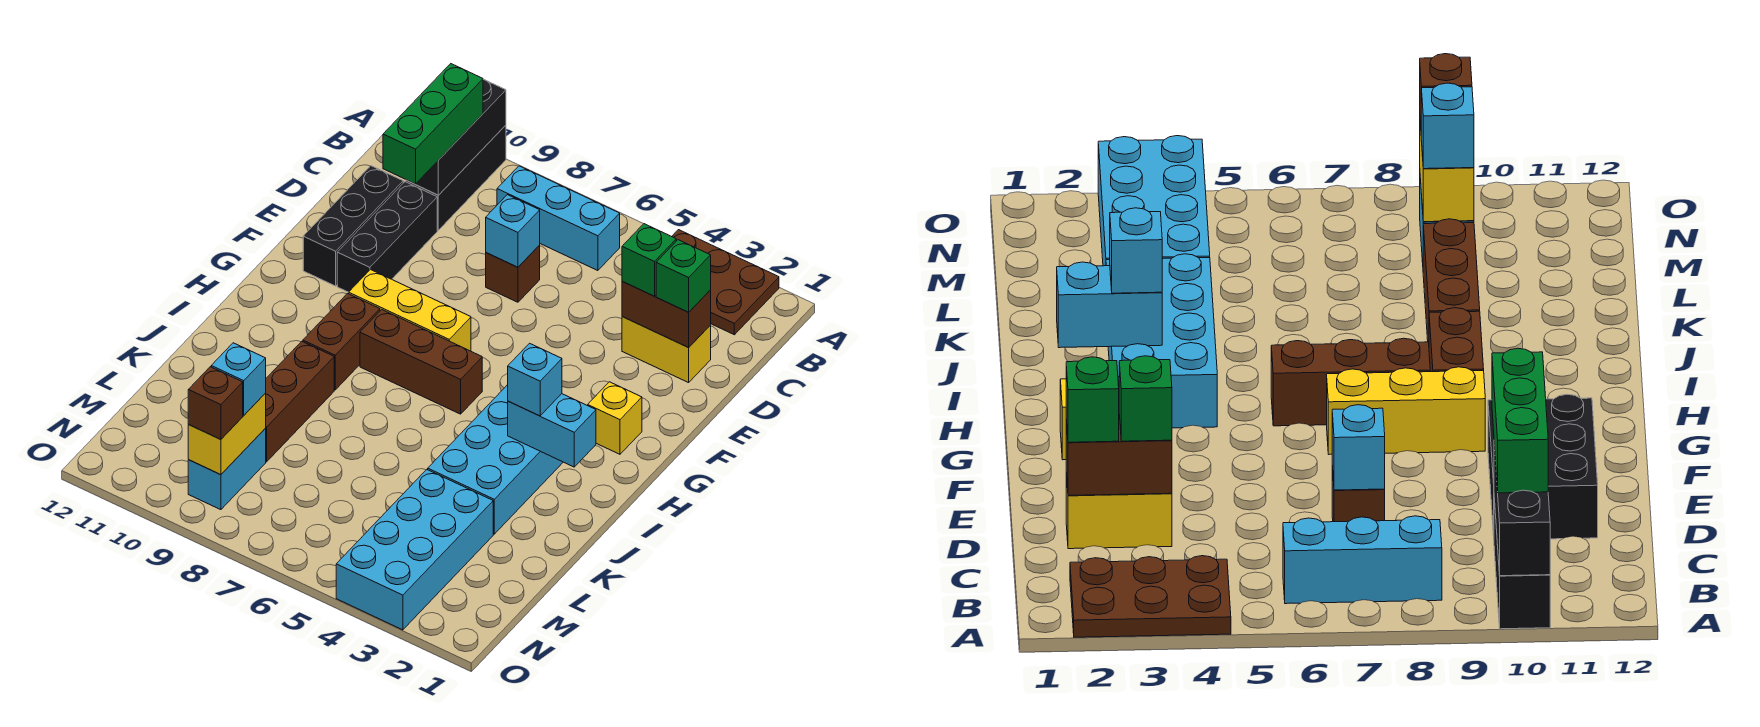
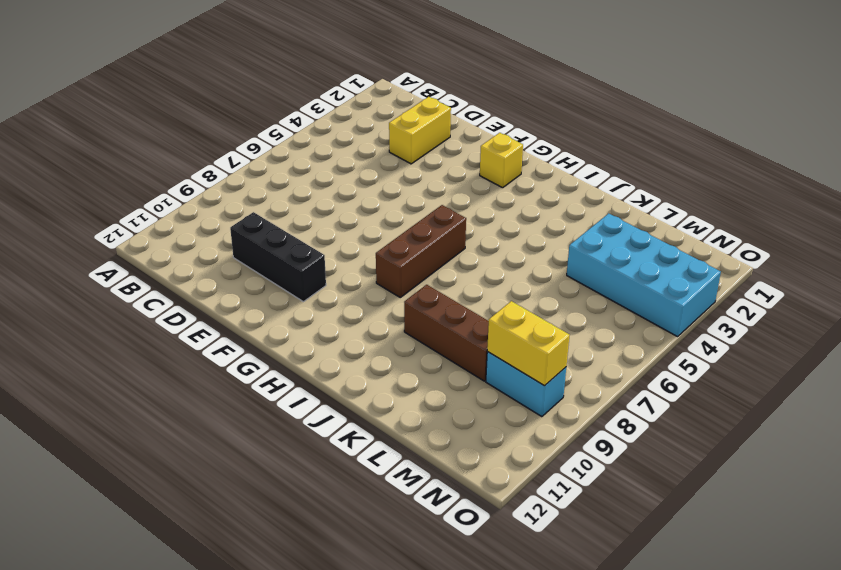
none -> brown plate A2:B4 level 1
none -> black brick A10:C10 level 1
none -> cyan brick B6:B8 level 1

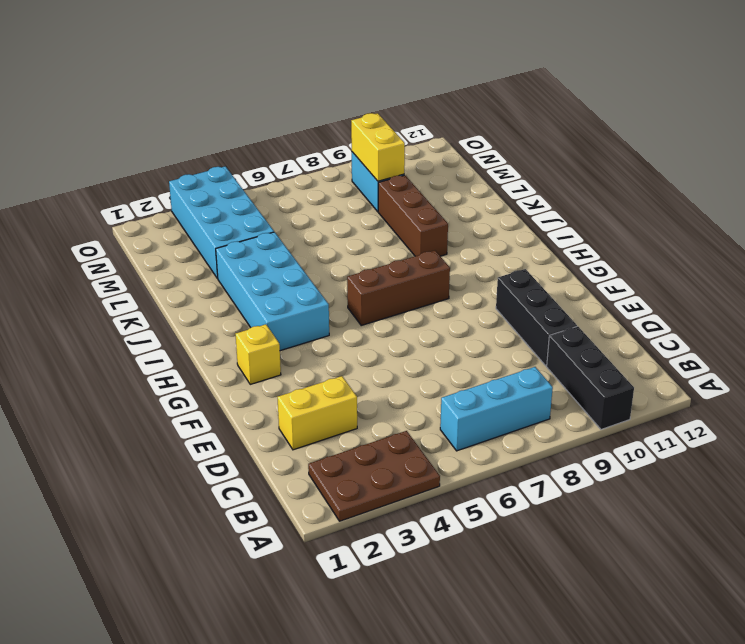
none -> brown brick D7 level 1
none -> black brick D11:F11 level 1
none -> yellow brick G7:G9 level 1

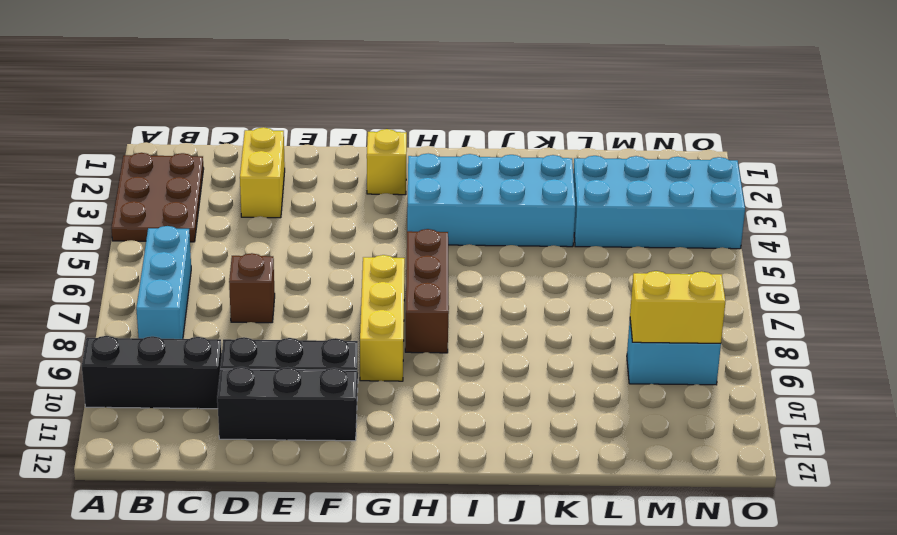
none -> brown brick H9:I9 level 1
none -> brown brick J9:L9 level 1
none -> black brick A10:C10 level 2

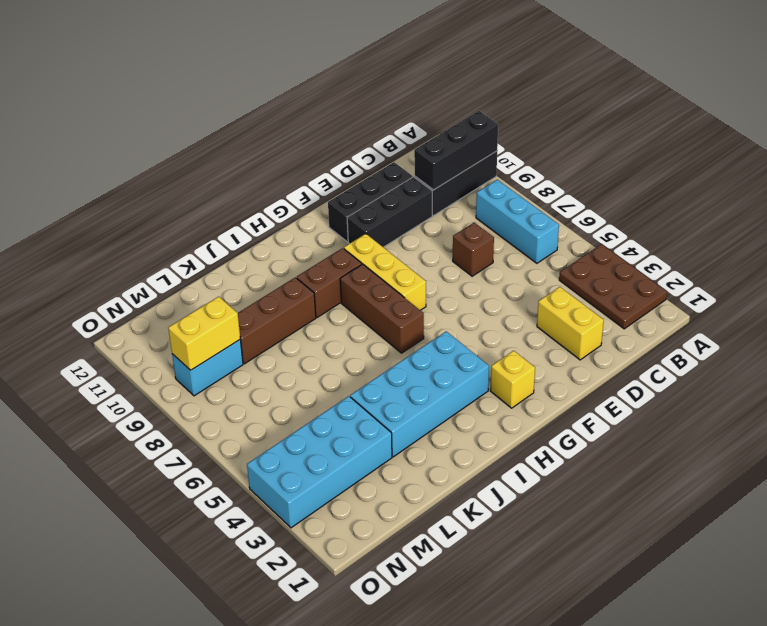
none -> brown brick D2:D3 level 2
none -> cyan brick D7 level 2
none -> cyan brick I2:I3 level 2

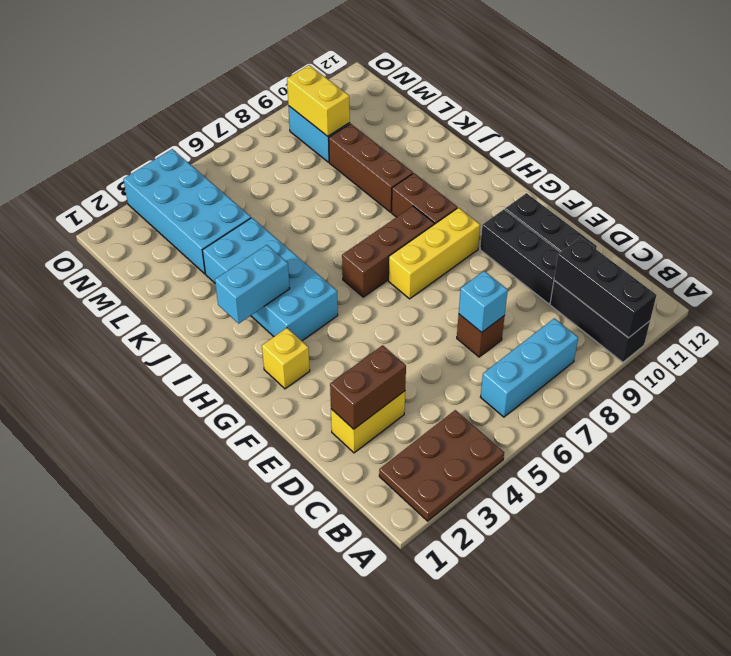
none -> green brick B10:D10 level 3
none -> green brick D2 level 3
none -> green brick D3 level 3

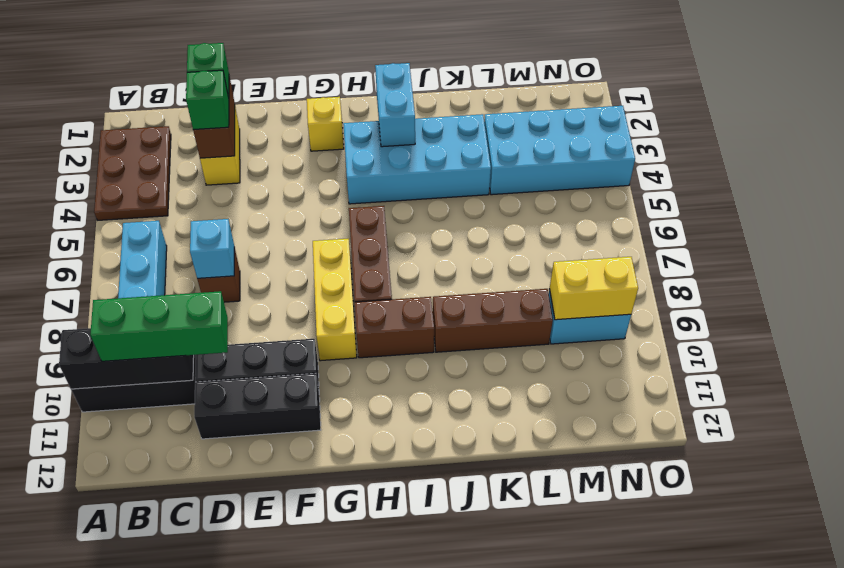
none -> cyan brick I3 level 3
none -> cyan brick M9 level 3
none -> brown brick N9 level 3

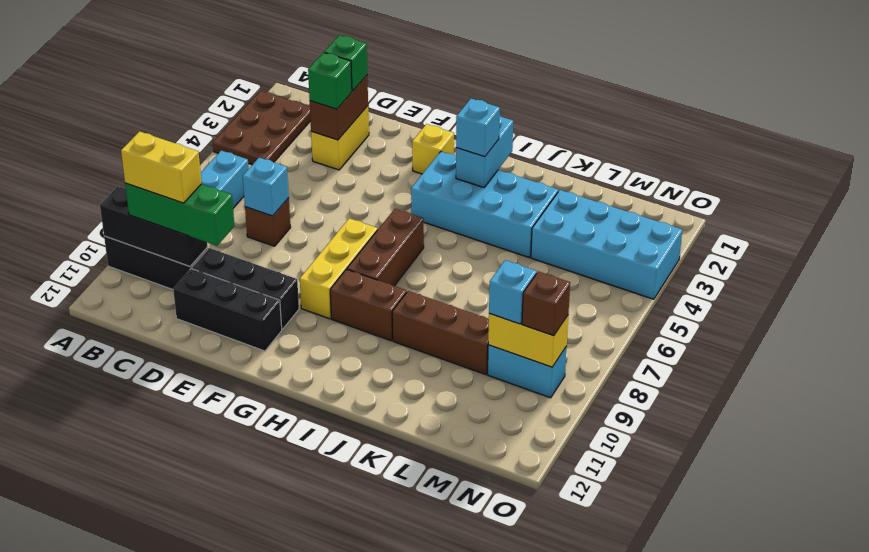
yellow brick B10:C10 level 4 -> none

